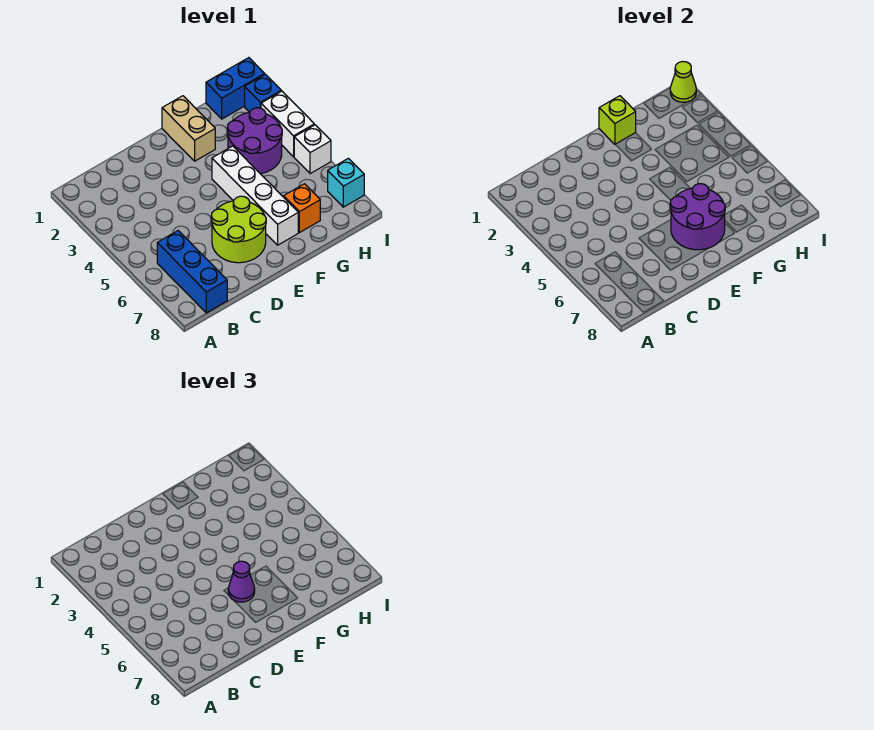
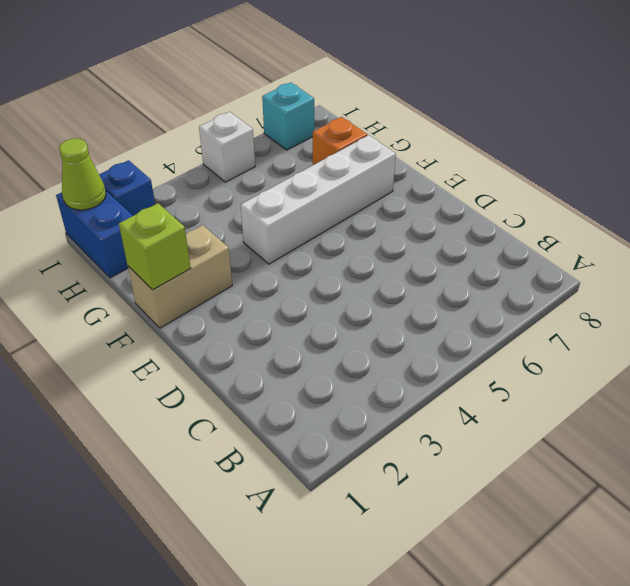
none -> blue brick B6:B8 level 1
none -> lime round brick D6:E7 level 1
none -> purple round brick G3:H4 level 1

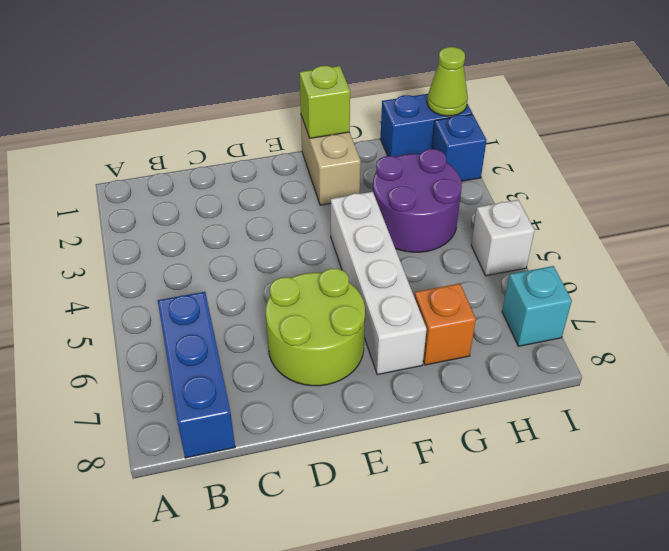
none -> white brick I3:I4 level 1
none -> purple round brick E6:F7 level 2
none -> purple cone E6 level 3

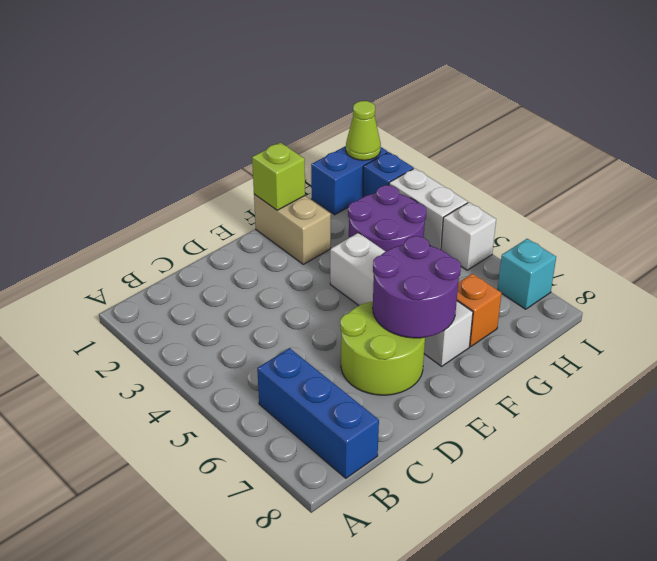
none -> purple cone E6 level 3

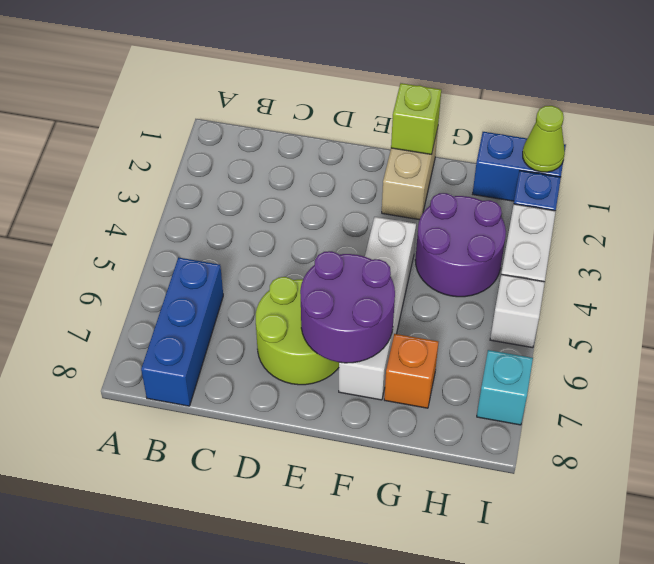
none -> purple cone E6 level 3

